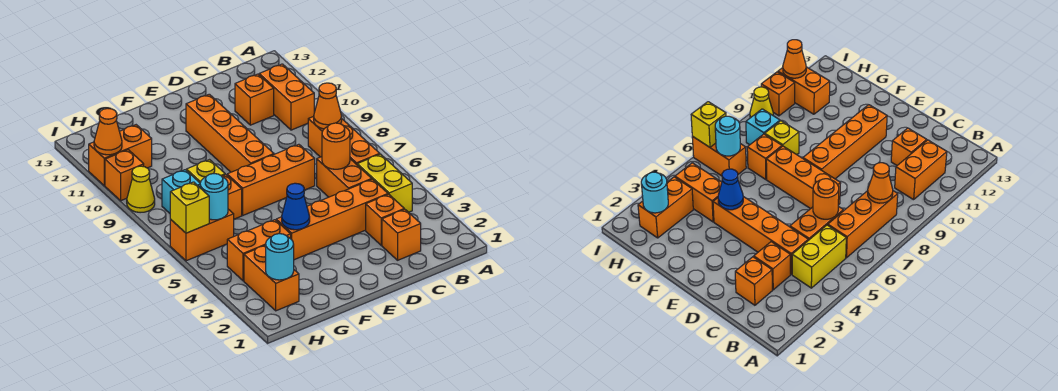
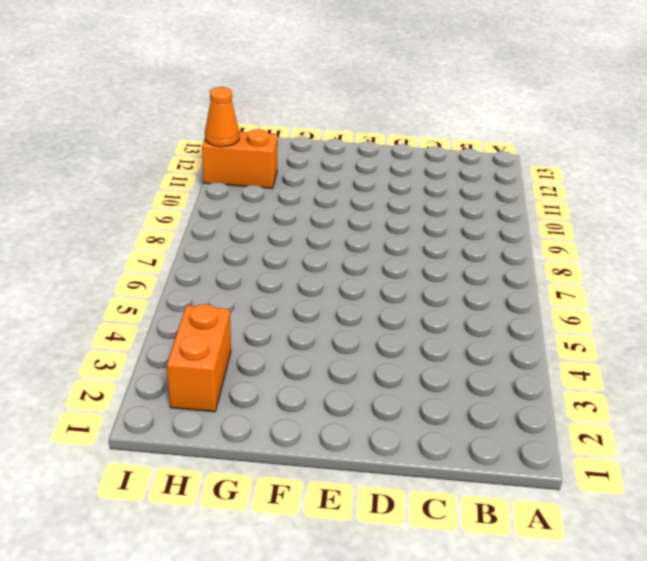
none -> yellow brick B4:B5 level 1
none -> orange brick B6:B8 level 1
none -> orange brick B10:B11 level 1

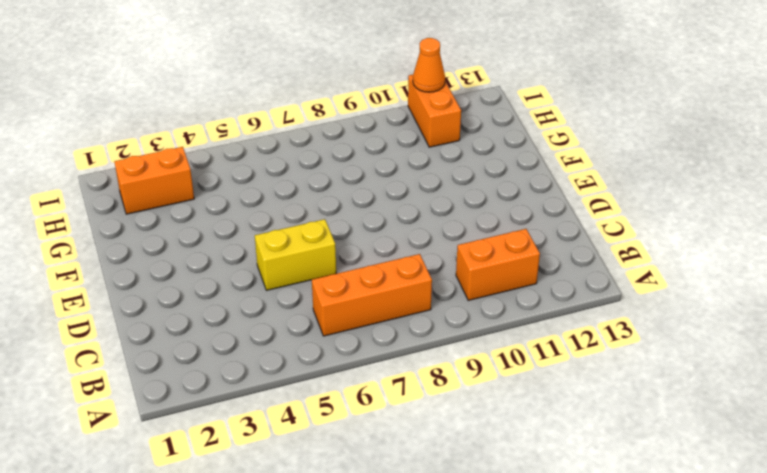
yellow brick D5:D6 level 1 -> yellow brick B4:B5 level 1
none -> orange brick C2 level 1
none -> orange brick C3 level 1
none -> orange brick C4:F4 level 1

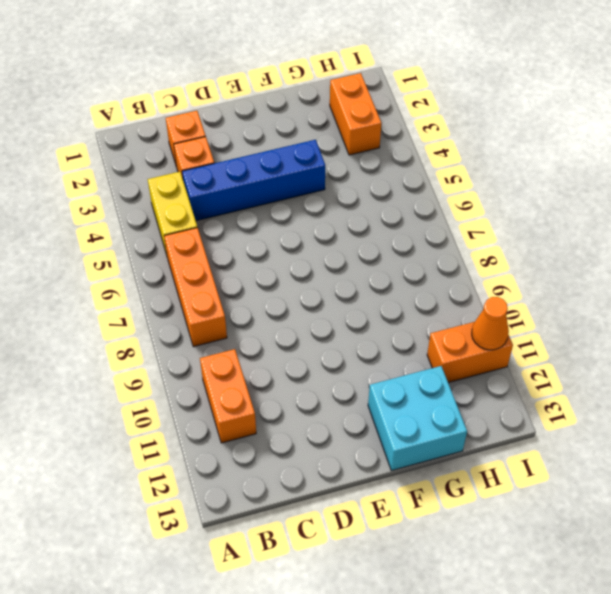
blue brick C4:F4 level 1 -> orange brick C4:F4 level 1
cyan brick F12:G13 level 1 -> none
none -> orange brick C5:C6 level 1
none -> orange brick C11 level 1
none -> orange brick D7:F7 level 1

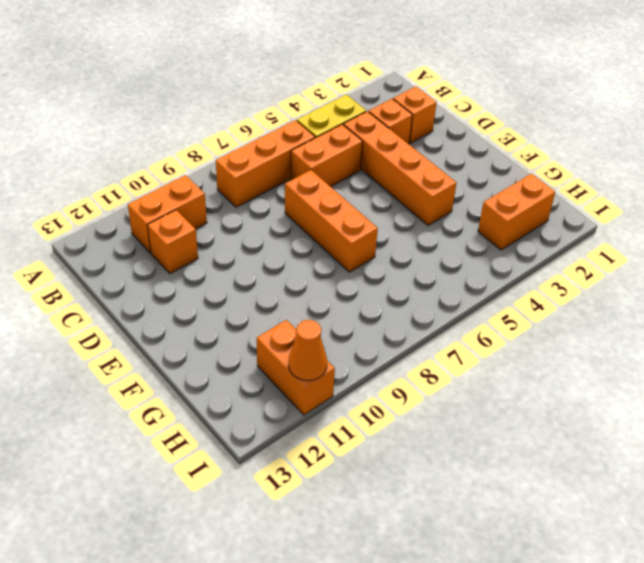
none -> orange brick E8:E11 level 1
none -> orange brick G4:H4 level 1
none -> orange brick G7 level 1

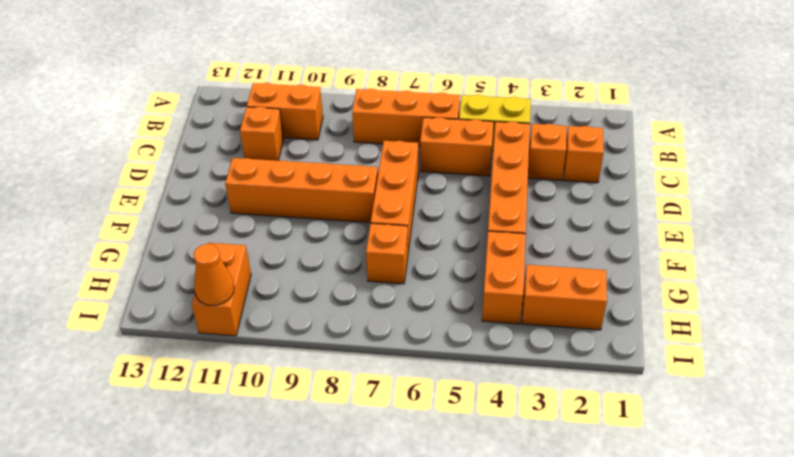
none -> yellow brick G8 level 1
none -> orange brick H6:I6 level 1
none -> cyan brick H8 level 1

